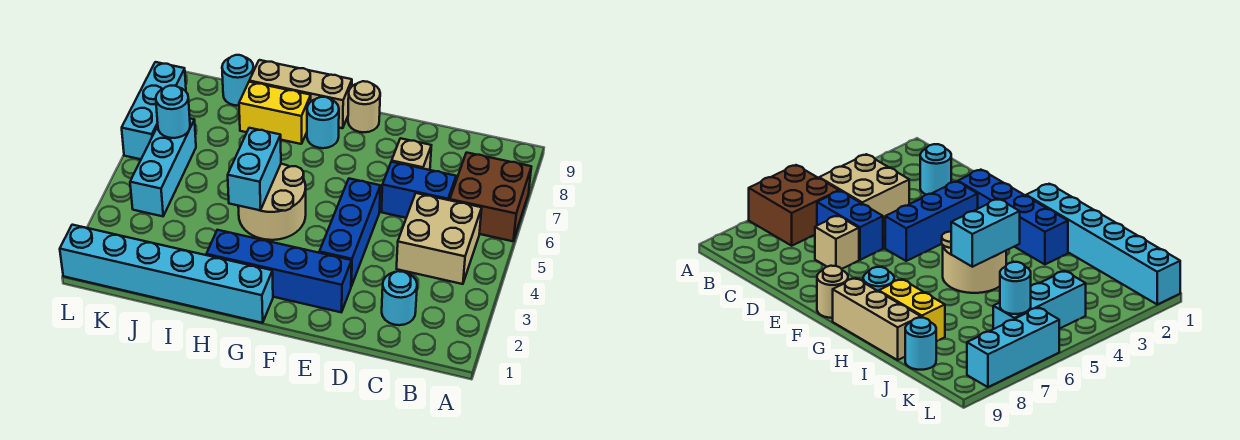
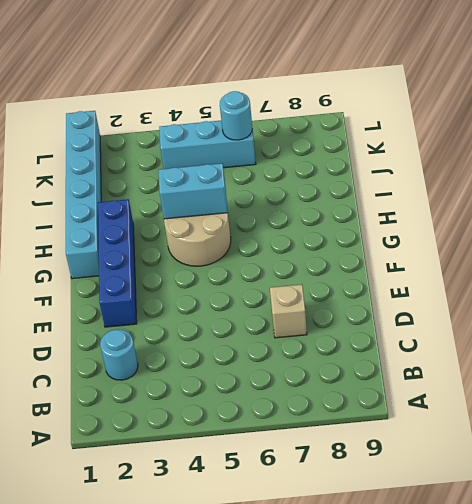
none -> brown brick A6:B7 level 1
none -> tan brick B4:C5 level 1
none -> blue brick C6:D6 level 1

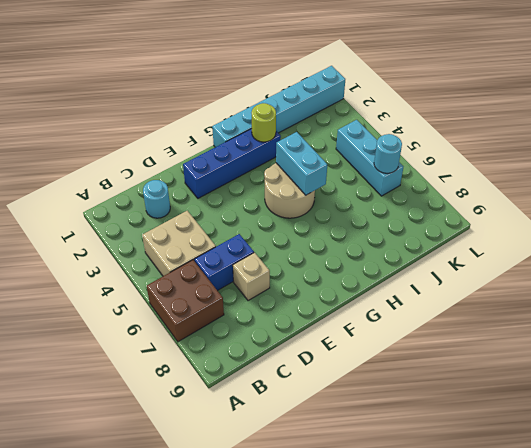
lime round brick H2 level 2 -> none
none -> blue brick E3:E5 level 1
none -> tan round brick F9 level 1
none -> cyan round brick G8 level 1

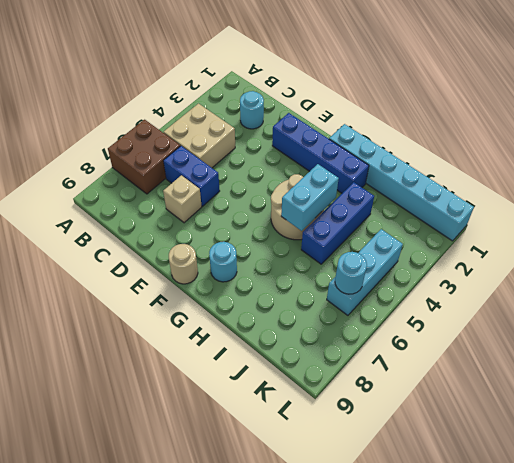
blue brick I3:I5 level 1 -> blue brick E3:E5 level 1
none -> tan brick G9:I9 level 1
none -> yellow brick H8:I8 level 1
none -> cyan round brick J9 level 1

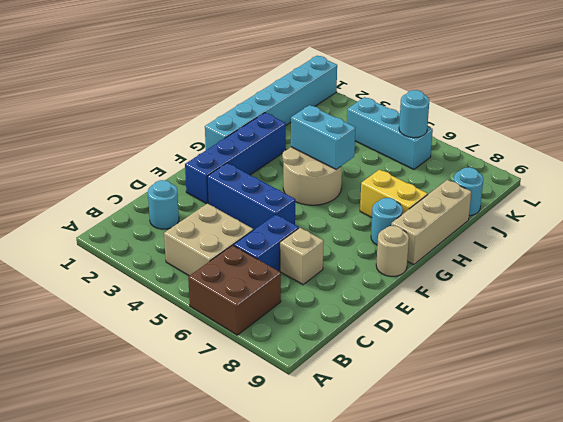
yellow brick H7:H8 level 1 -> yellow brick H8:I8 level 1
none -> cyan brick L6:L8 level 1

